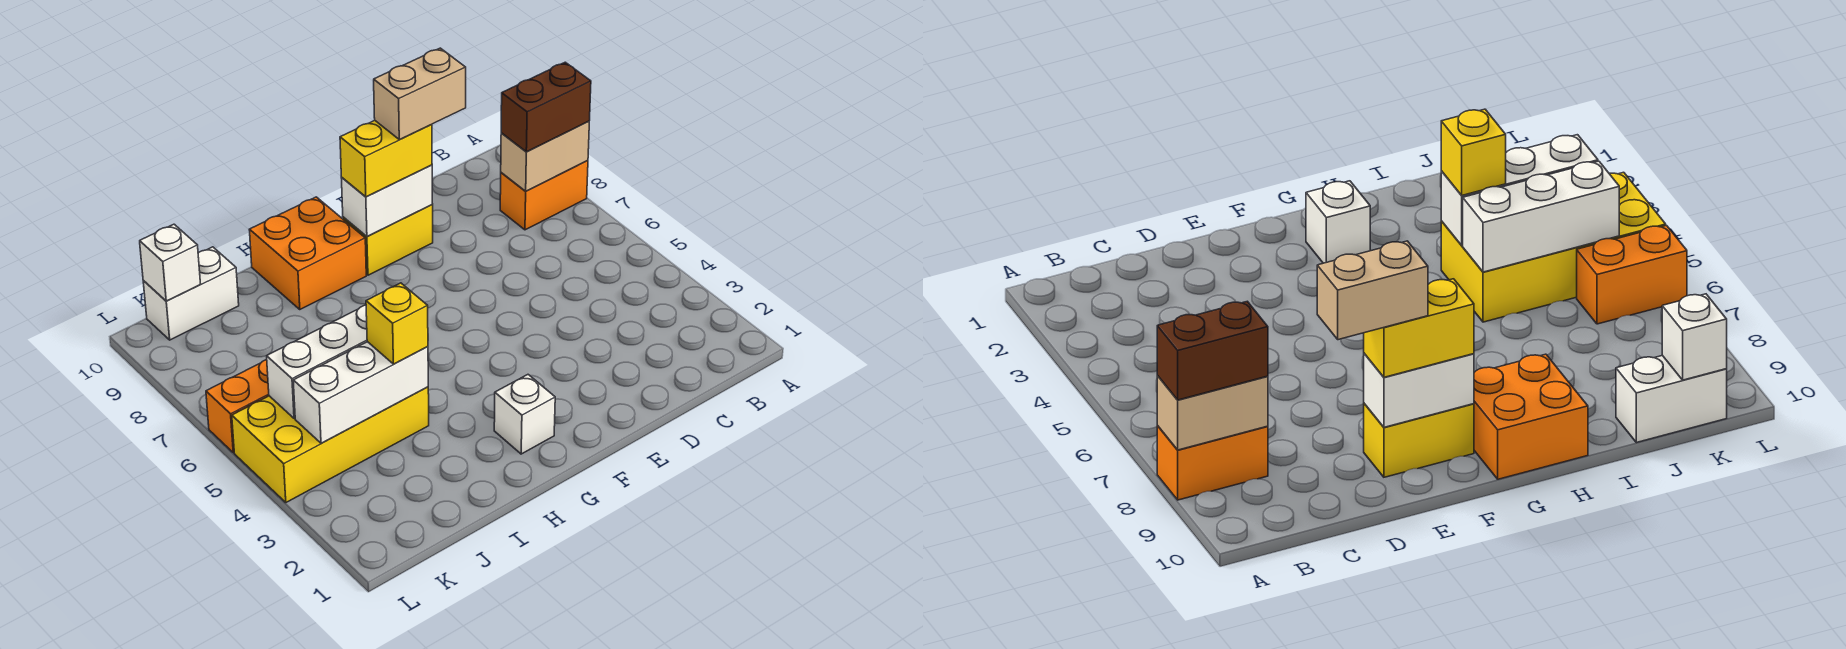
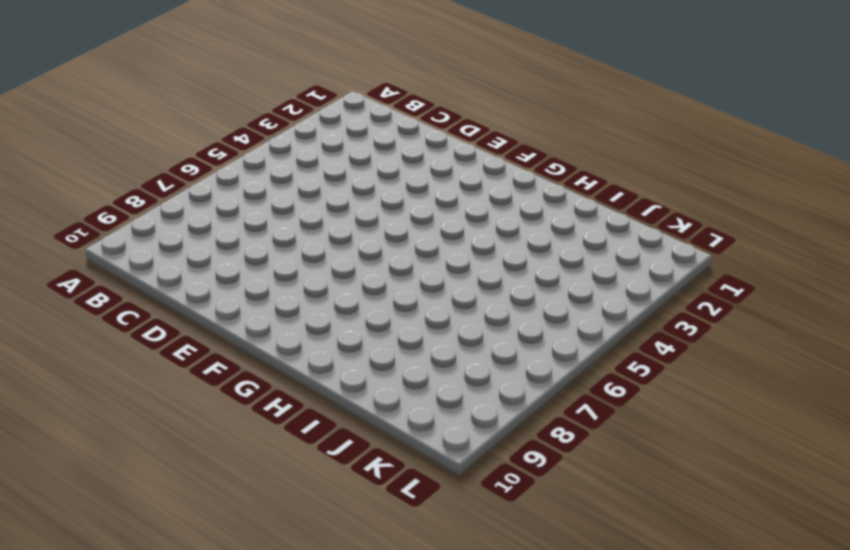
none -> orange brick A8:B8 level 1
none -> yellow brick E9:F9 level 1
none -> white brick G2 level 1

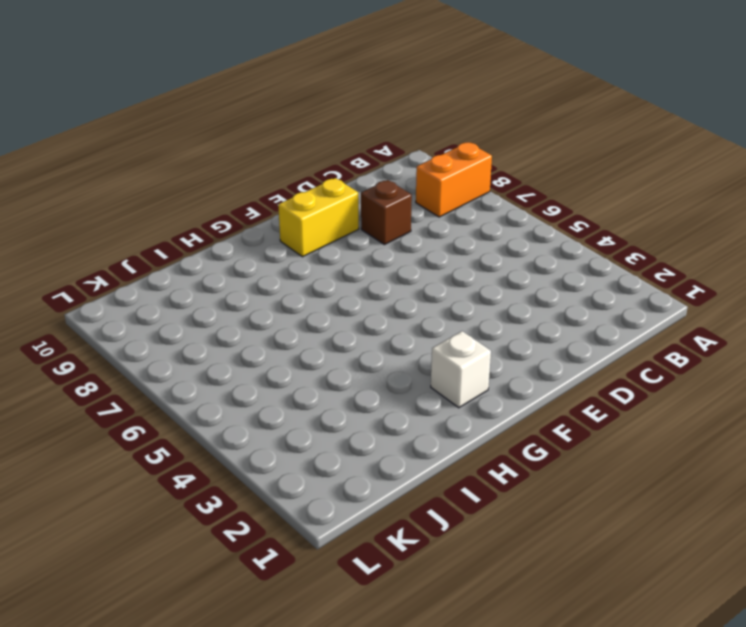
brown brick D8 level 1 -> none
none -> orange brick G9:H10 level 1
none -> yellow brick I4:L5 level 1
none -> white brick J10:K10 level 1

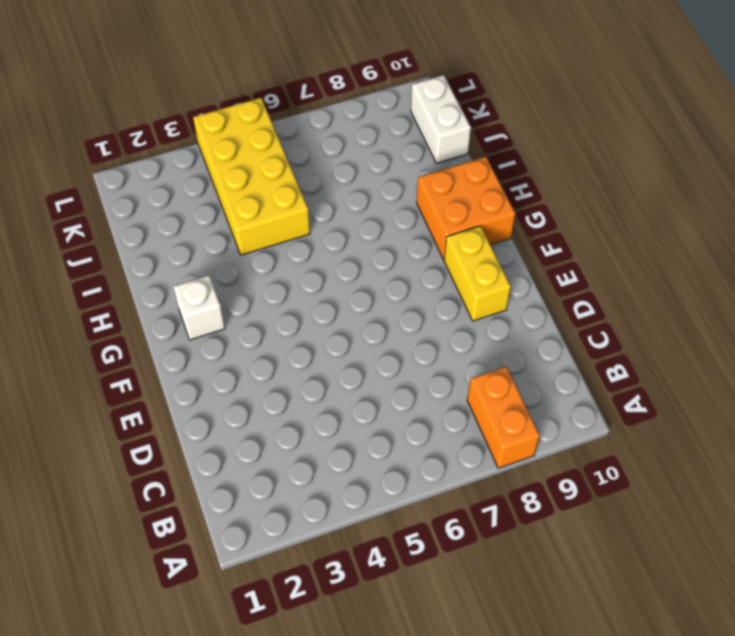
none -> orange brick K6:L6 level 1
none -> tan brick A8:B8 level 2
none -> white brick E9:F9 level 2

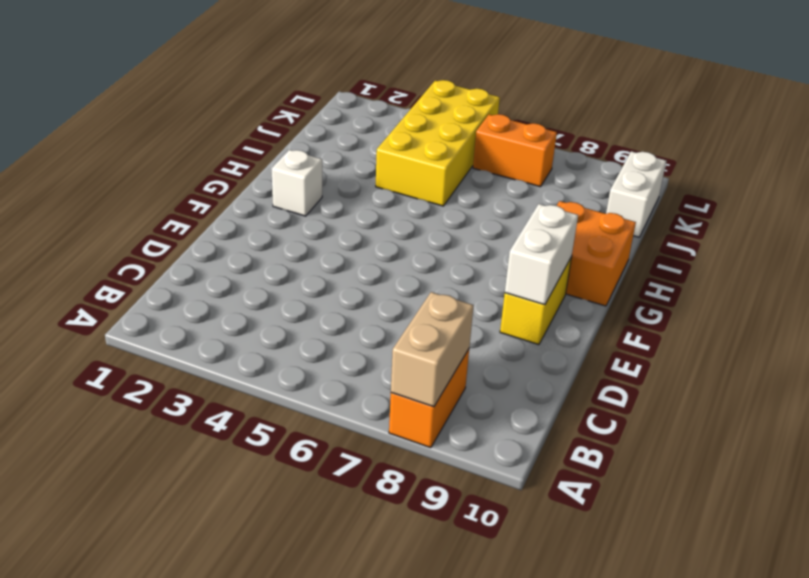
orange brick K6:K7 level 1 -> orange brick K6:L6 level 1
none -> white brick I4:K4 level 2
none -> white brick I5:K5 level 2
none -> white brick K10 level 2

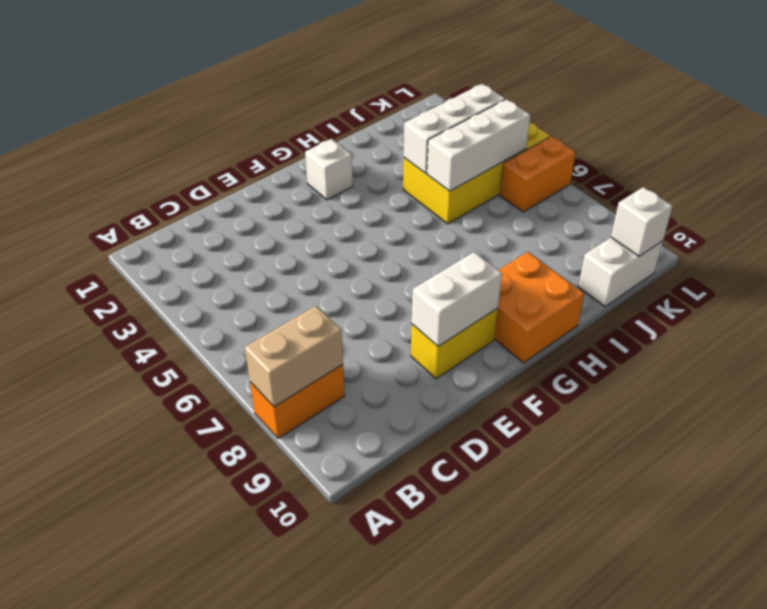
none -> brown brick A8:B8 level 3
none -> yellow brick E9:F9 level 3
none -> yellow brick I4 level 3

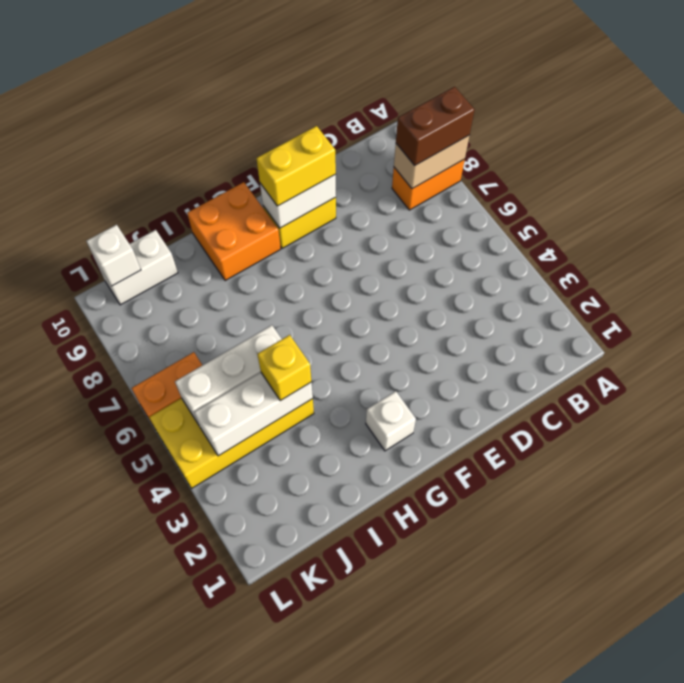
none -> tan brick D9:E9 level 4

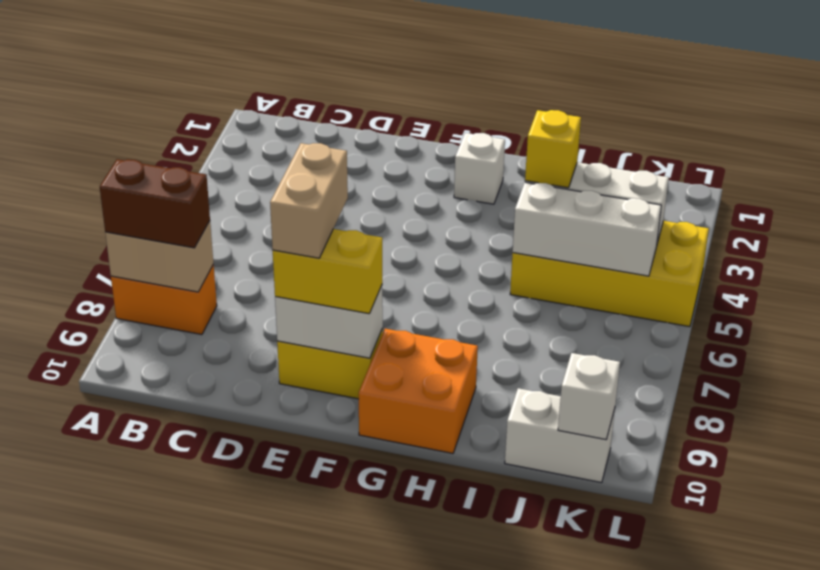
tan brick E8:E9 level 4 -> tan brick D9:E9 level 4
none -> orange brick K6:L6 level 1

